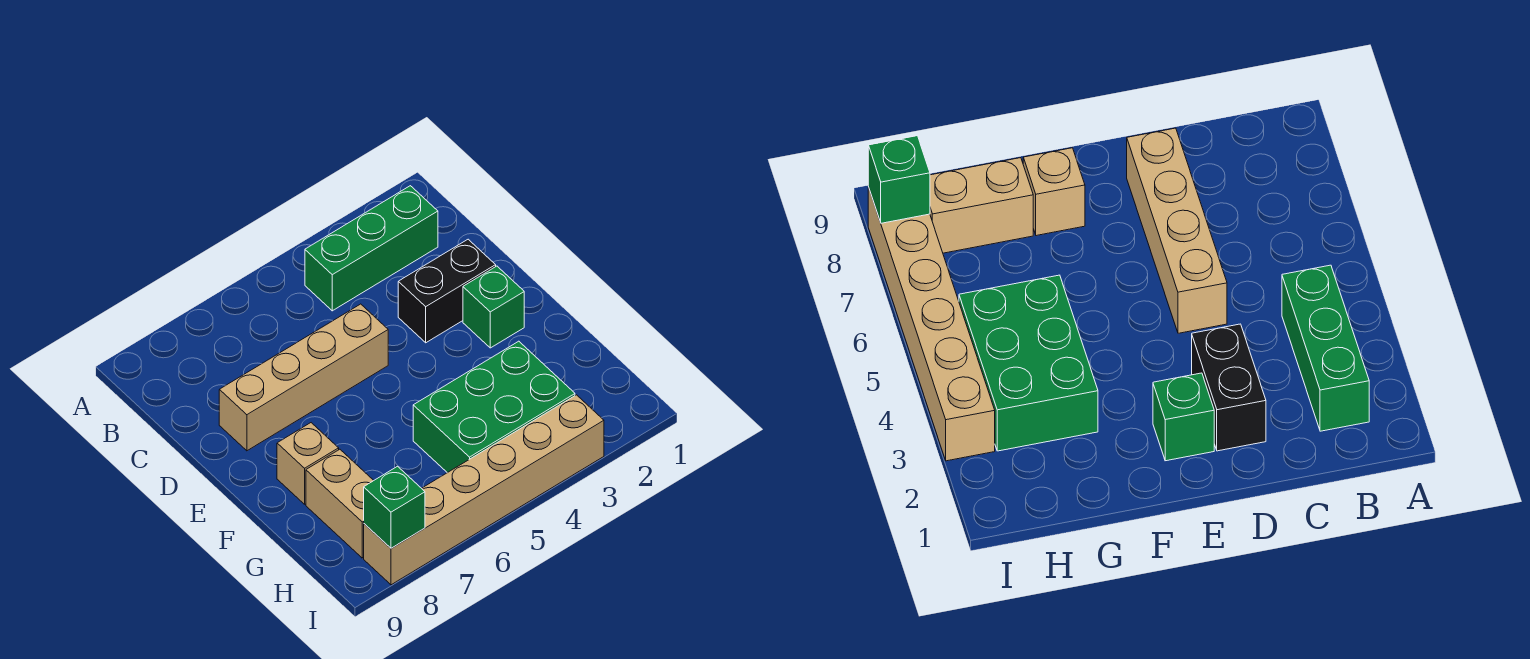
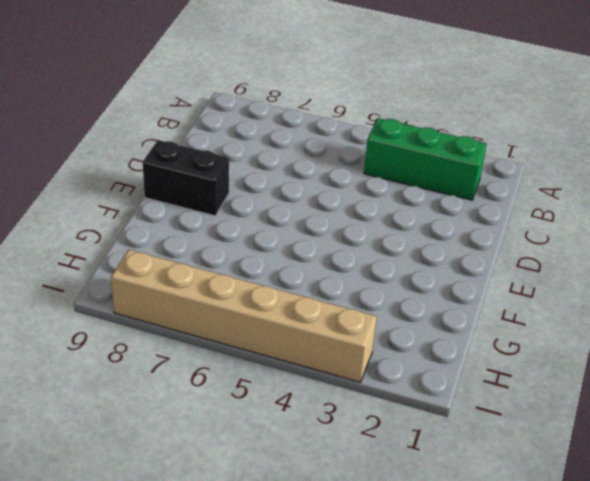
black brick E8:E9 level 1 -> black brick D2:D3 level 1
none -> tan brick D5:D8 level 1
none -> green brick E2 level 1

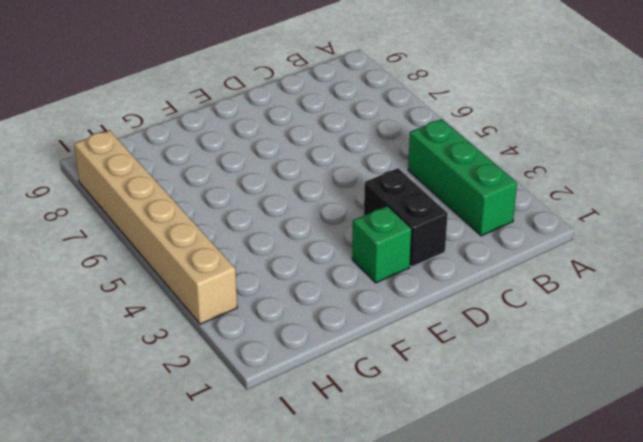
none -> tan brick D5:D8 level 1
none -> tan brick F8 level 1

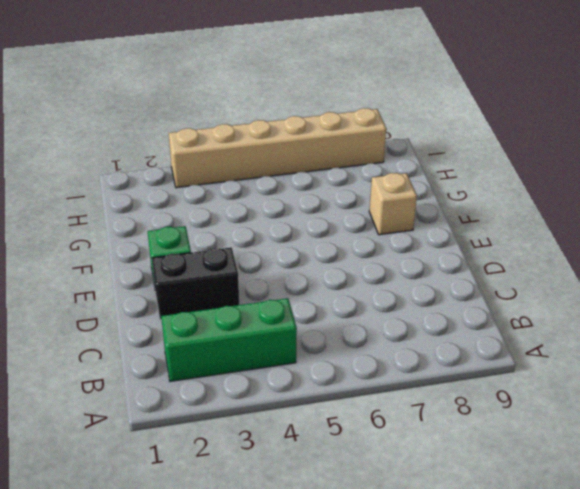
none -> tan brick D5:D8 level 1
none -> green brick G3:H5 level 1

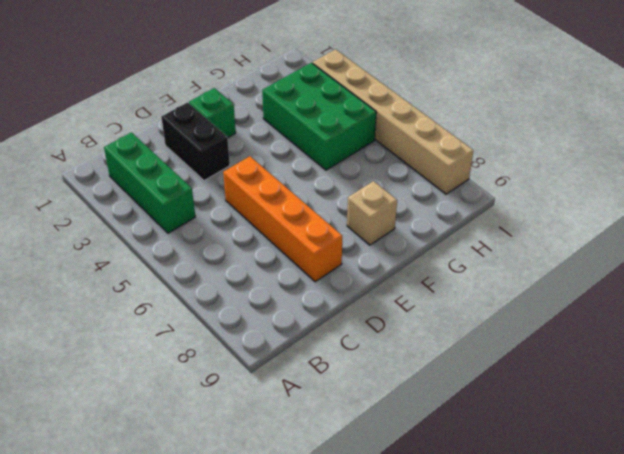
orange brick D5:D8 level 1 -> tan brick D5:D8 level 1
none -> tan brick G8:H8 level 1
none -> green brick I8 level 2

